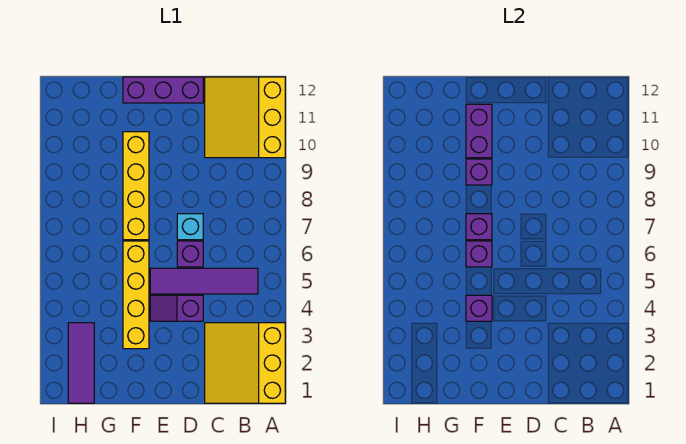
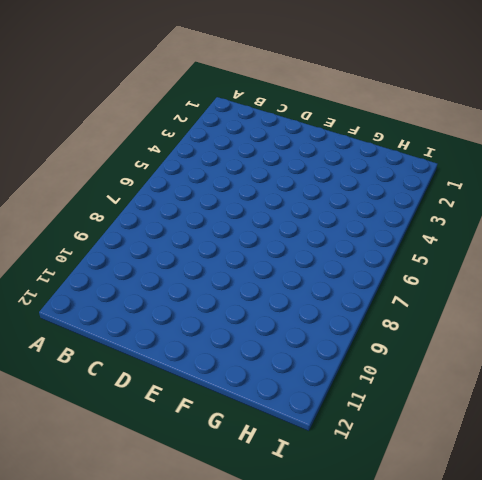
none -> yellow slope A1:C3 level 1 top A
none -> yellow slope A10:C12 level 1 top A
none -> purple tile B5:E5 level 1

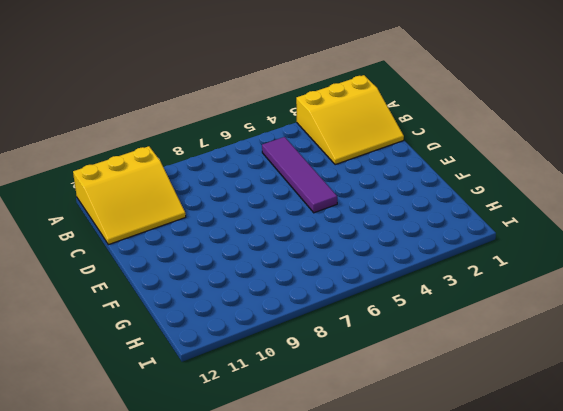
none -> purple slope D4:E4 level 1 top D
none -> purple brick D6 level 1
none -> cyan brick D7 level 1

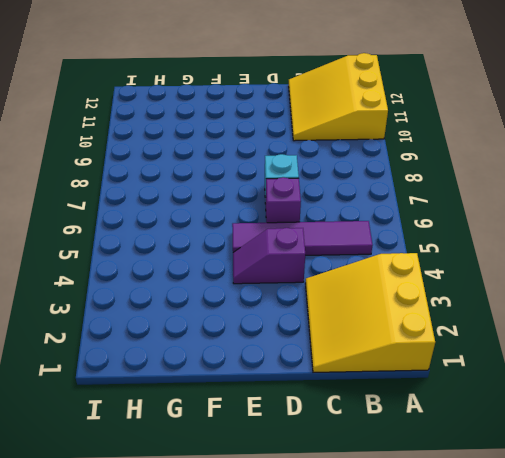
none -> purple brick D12:F12 level 1
none -> yellow brick F3:F6 level 1
none -> yellow brick F7:F10 level 1

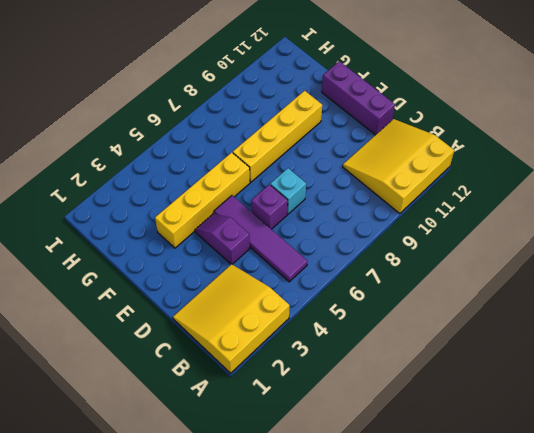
none -> purple tile H1:H3 level 1
none -> purple brick F4 level 2
none -> purple brick F6 level 2

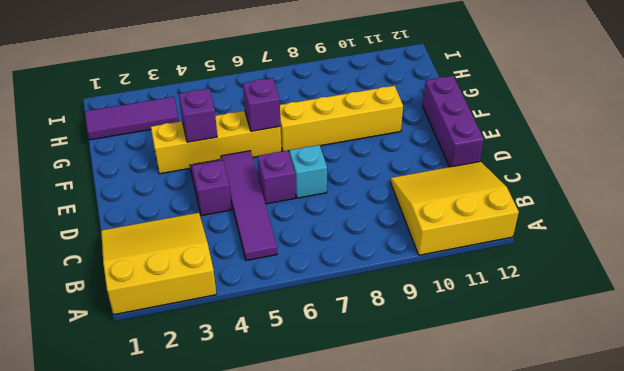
none -> purple brick F7 level 2
none -> purple brick F9 level 2
none -> purple brick F10:F11 level 2

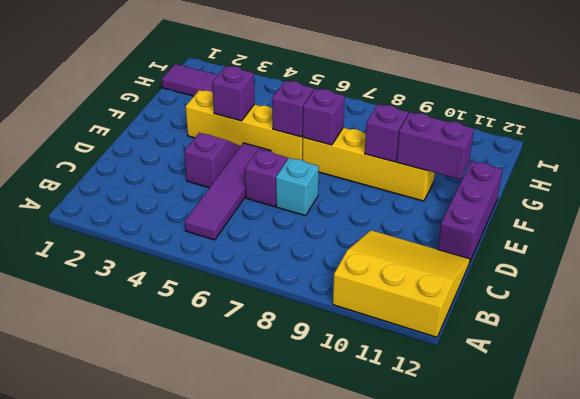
none -> yellow slope A1:C3 level 1 top A

